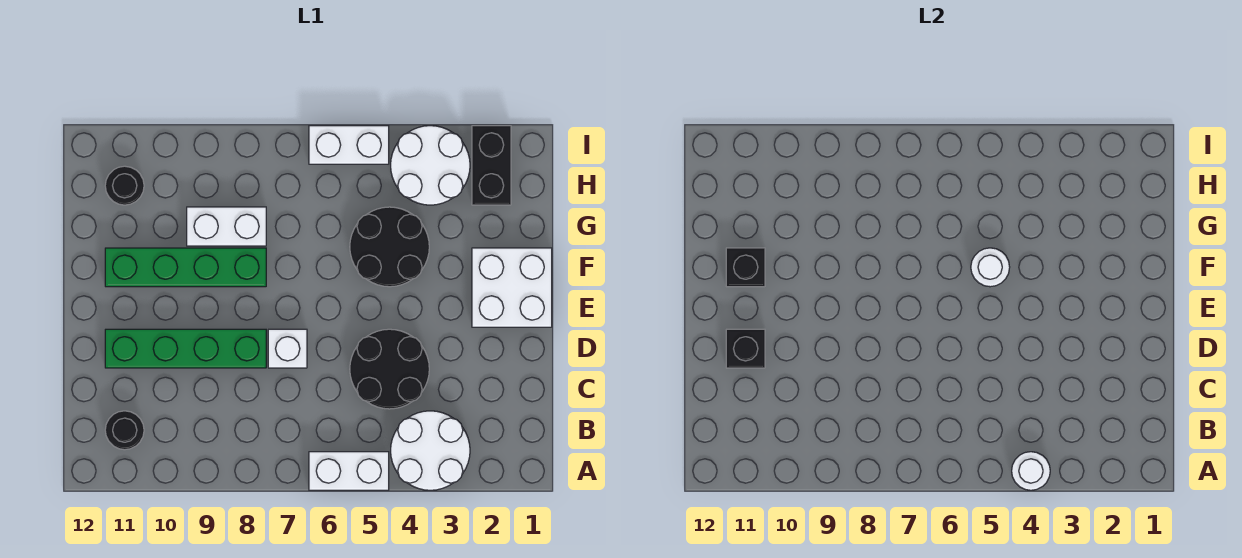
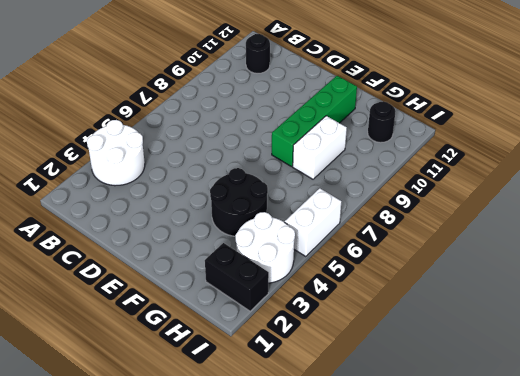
none -> white brick A5:A6 level 1
none -> black round brick C4:D5 level 1
none -> white brick D7 level 1

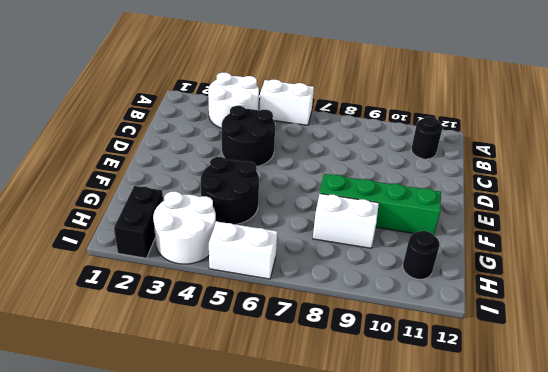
none -> white brick D7 level 1
none -> green brick D8:D11 level 1
none -> white brick E1:F2 level 1

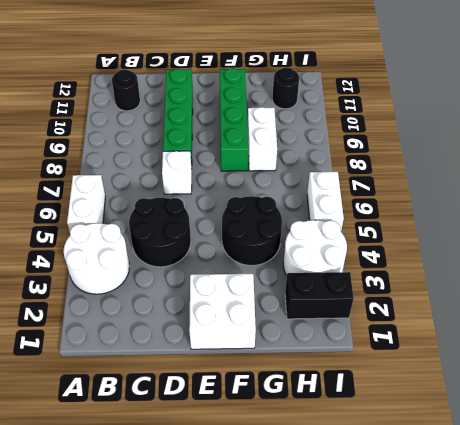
none -> white round brick A4 level 2
none -> black brick D11 level 2
none -> white round brick F5 level 2

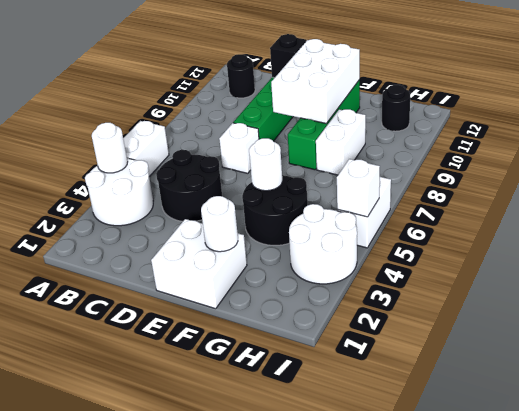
white brick E9:F11 level 2 -> black brick F11 level 2
white round brick F2 level 2 -> none
white brick I5 level 2 -> none
none -> black brick H2:I2 level 1

